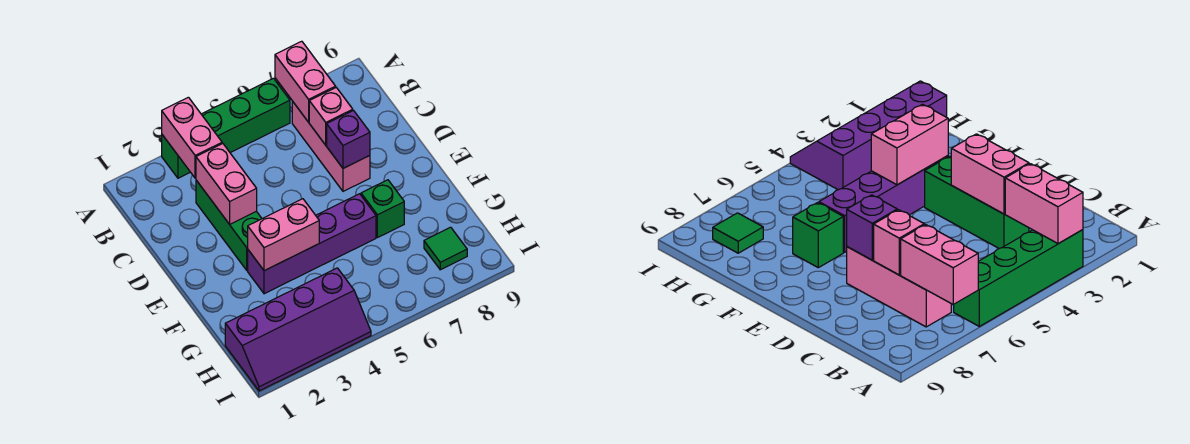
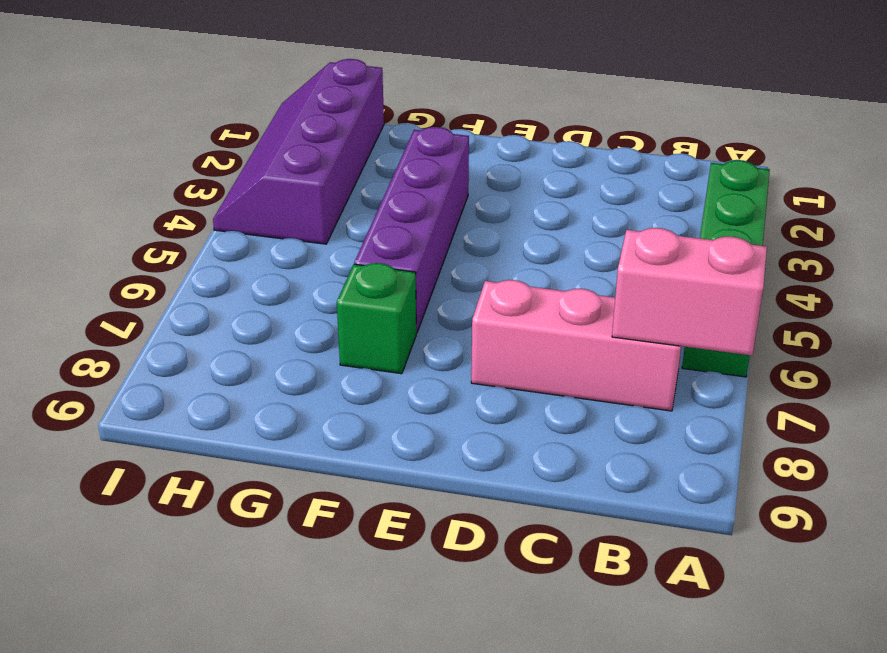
none -> green brick C3:E3 level 1
none -> green tile H8 level 1
none -> pink brick A3:B3 level 2

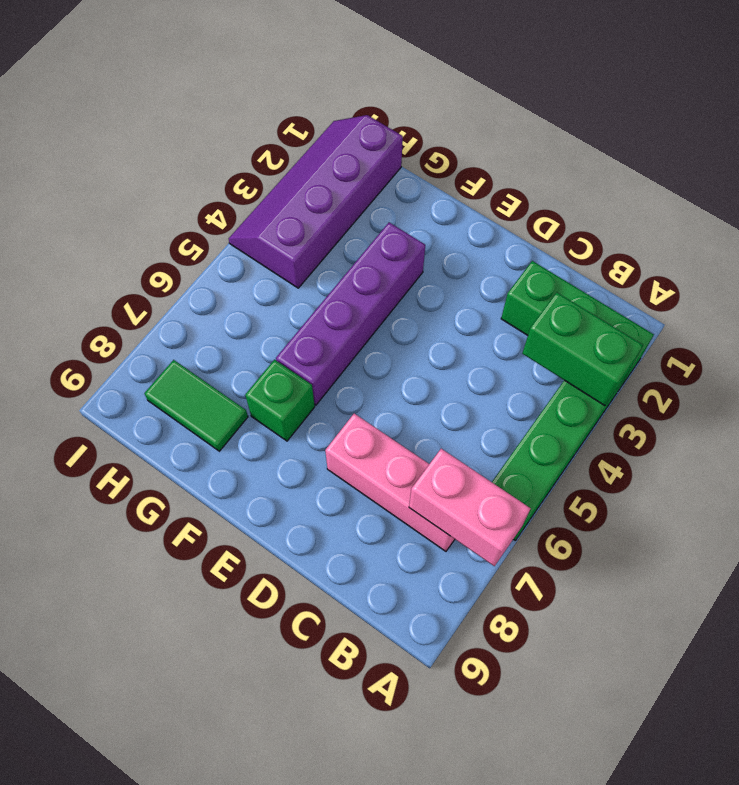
green brick A2:C2 level 1 -> green brick C3:E3 level 1
green brick A3:B3 level 2 -> pink brick A3:B3 level 2
green tile G8:H8 level 1 -> green tile H8 level 1
none -> pink brick C3:D3 level 2
none -> pink brick C7 level 2
none -> purple brick D7 level 2

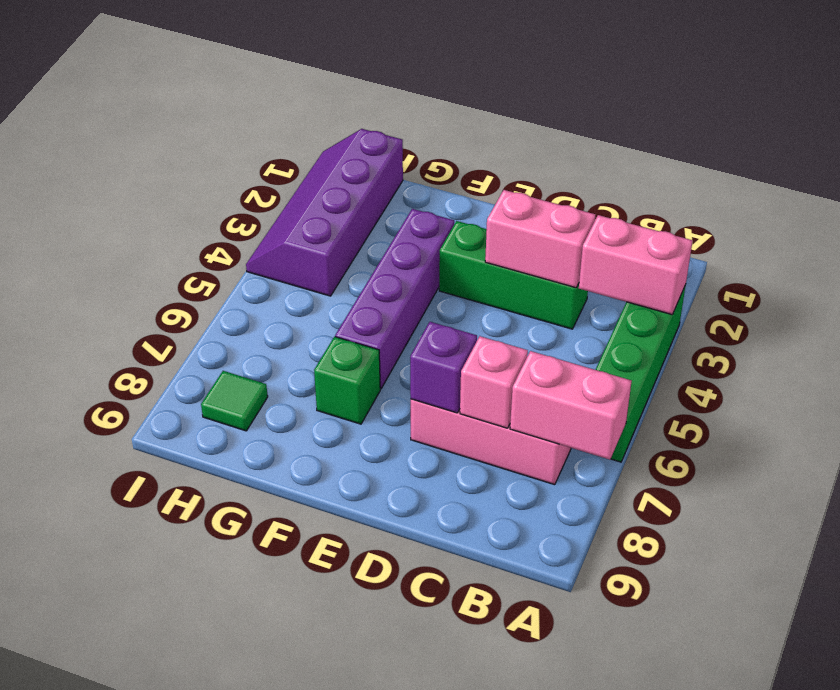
none -> pink brick F3:F4 level 2

